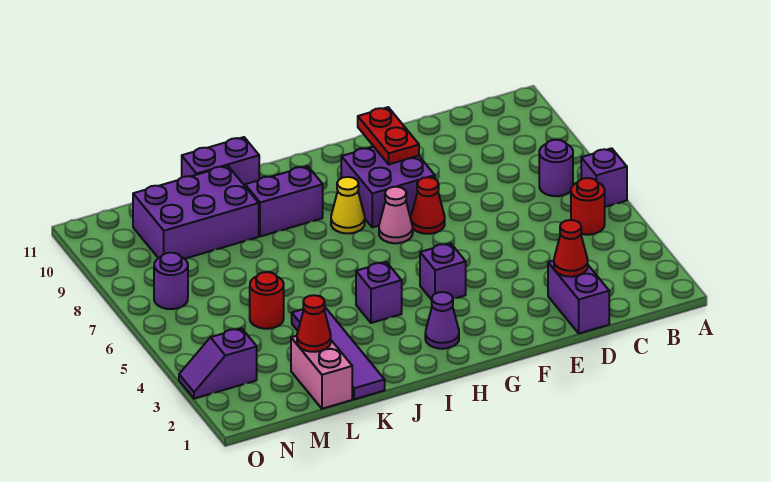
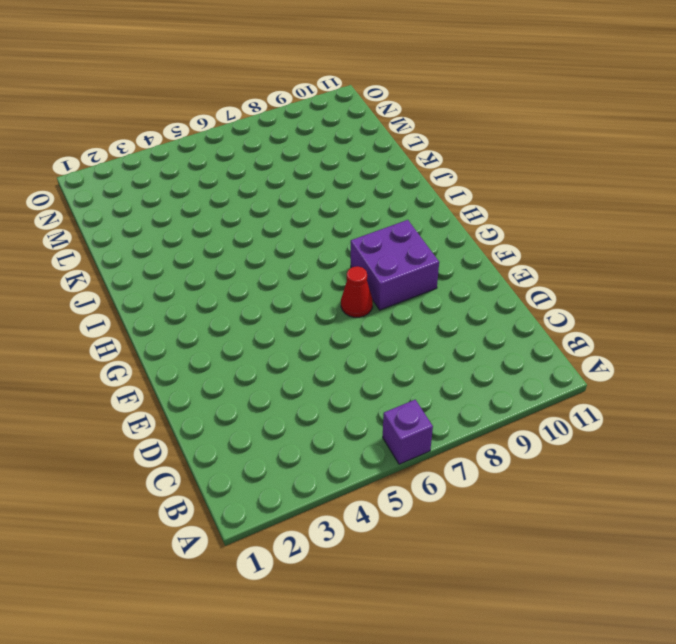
none -> red round brick B5 level 1
none -> purple round brick B7 level 1
none -> purple brick D1:D2 level 1

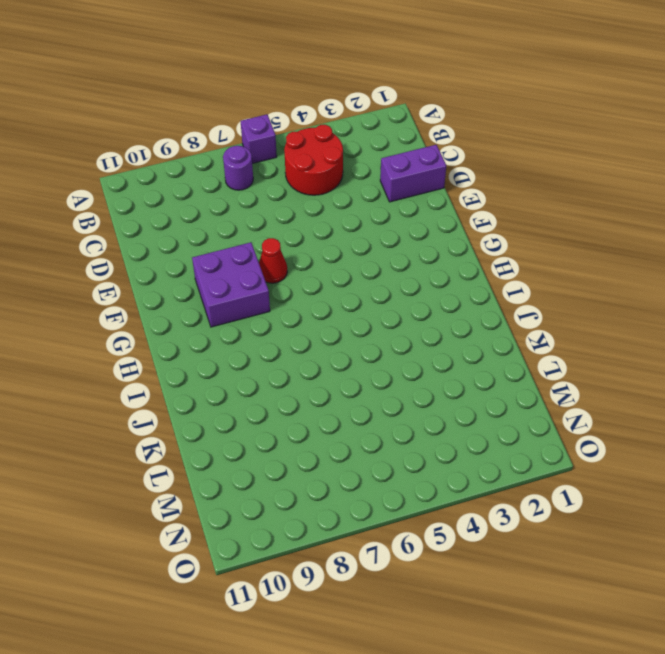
red round brick B4:C5 level 1 -> red round brick B5 level 1
none -> purple brick G4 level 1
none -> pink cone G7 level 1
none -> purple cone H2 level 1

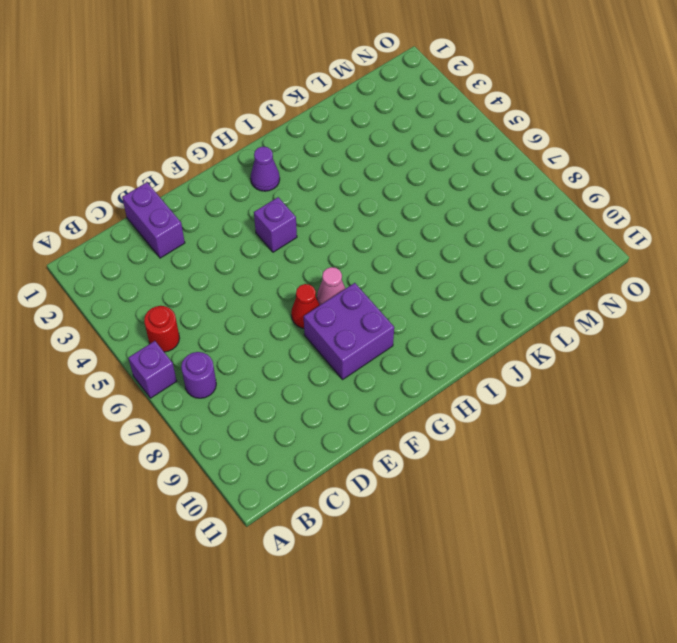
none -> yellow cone H8 level 1
none -> purple brick I4 level 1
none -> purple brick I9:J9 level 1

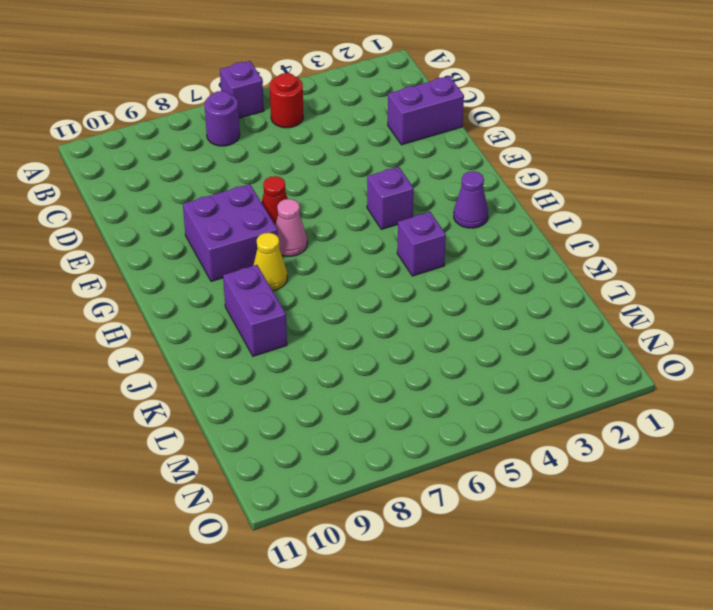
none -> purple brick J11:K11 level 1
none -> purple tile K1:K4 level 1
none -> purple brick K9:M10 level 1

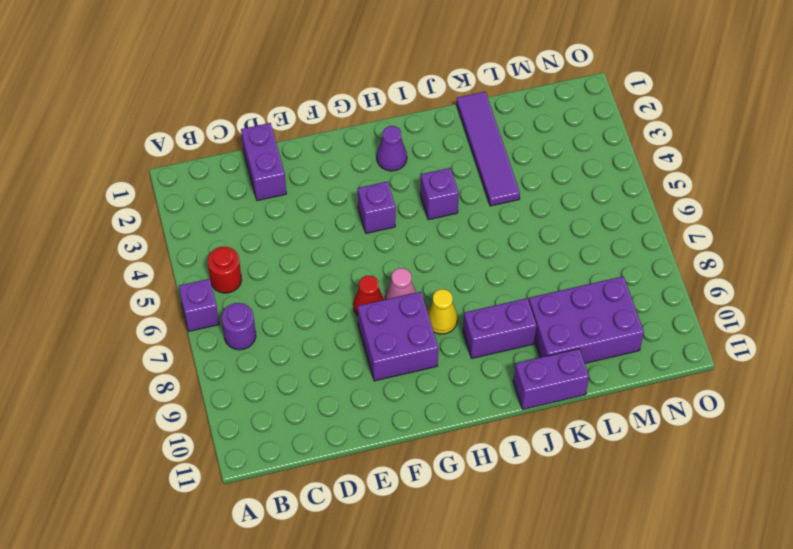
none -> pink brick L1:L2 level 1
none -> red round brick L5 level 1
none -> purple slope N3:O3 level 1 top N

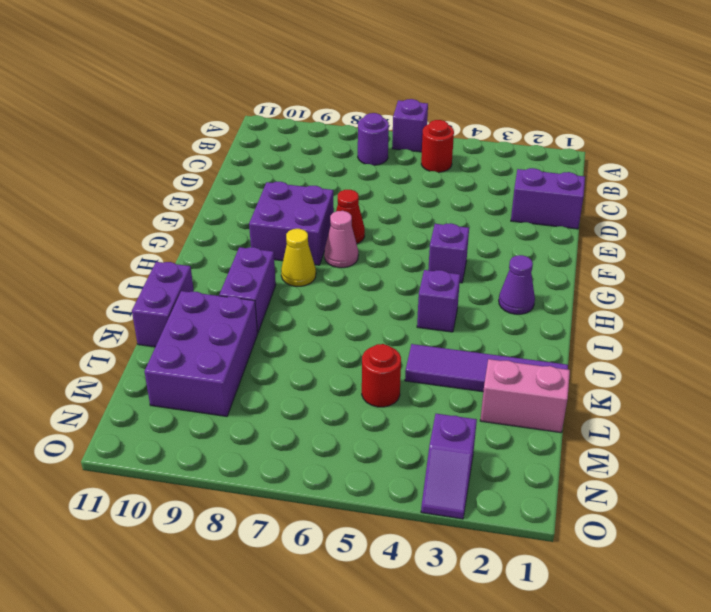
none -> purple round brick N7 level 1
none -> red cone D2 level 2
none -> red plate F9:F10 level 2

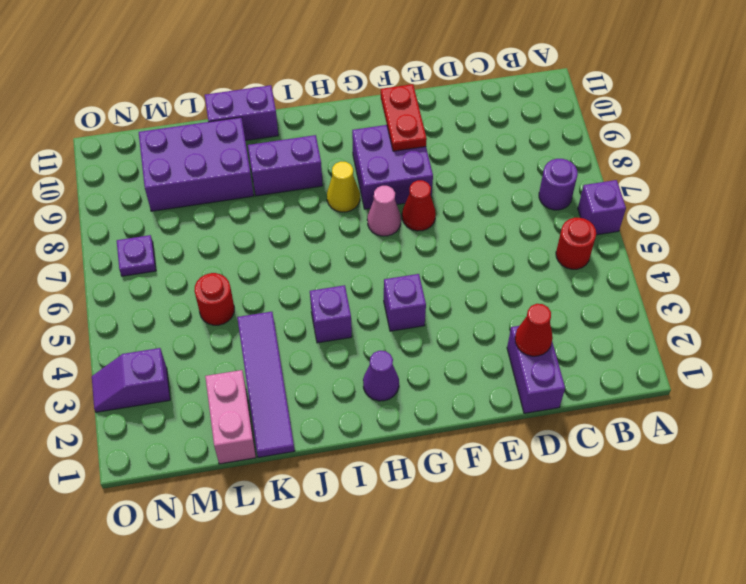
purple plate N7 level 1 -> purple round brick N7 level 1
none -> red cone L2 level 2

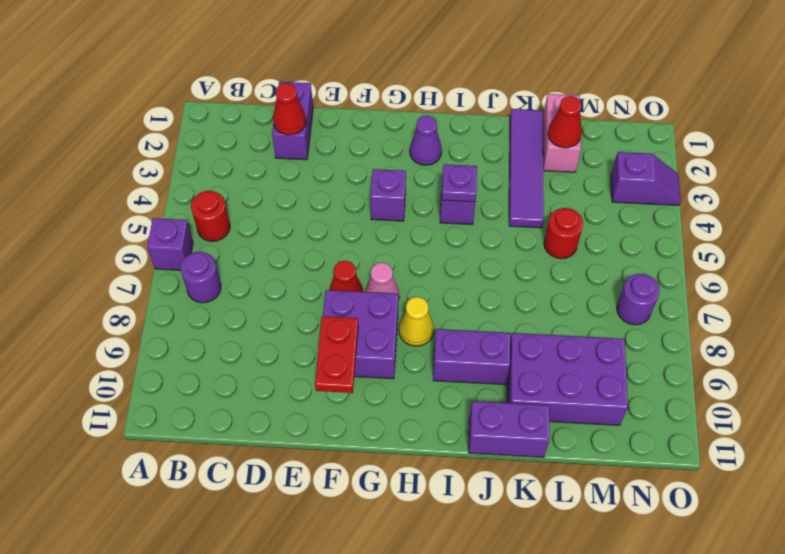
purple plate I4 level 2 -> none

